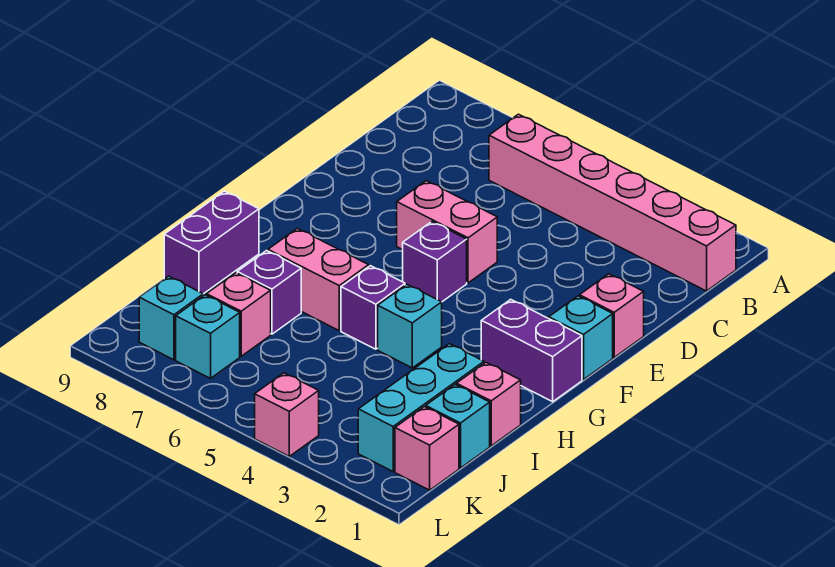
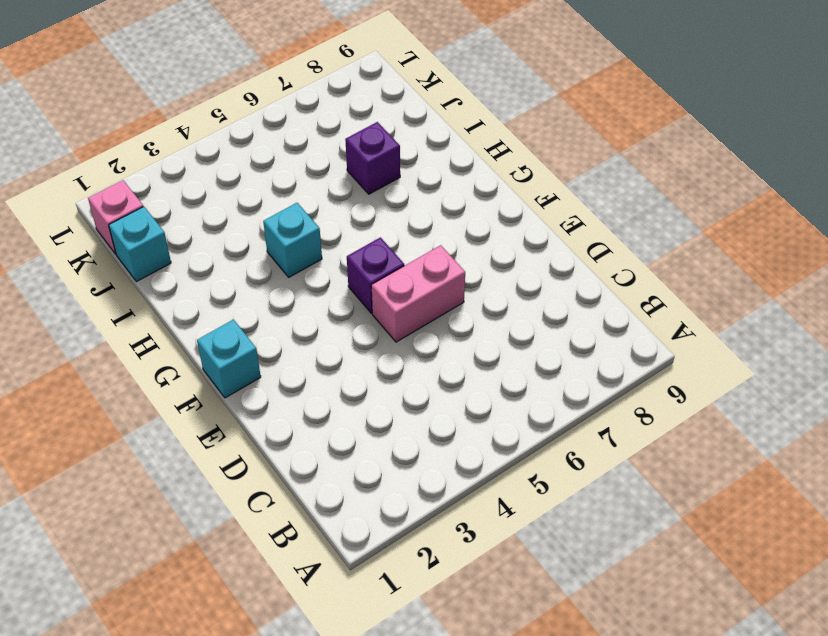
none -> pink brick B1:B6 level 1
none -> pink brick E1 level 1
none -> purple brick G1:G2 level 1

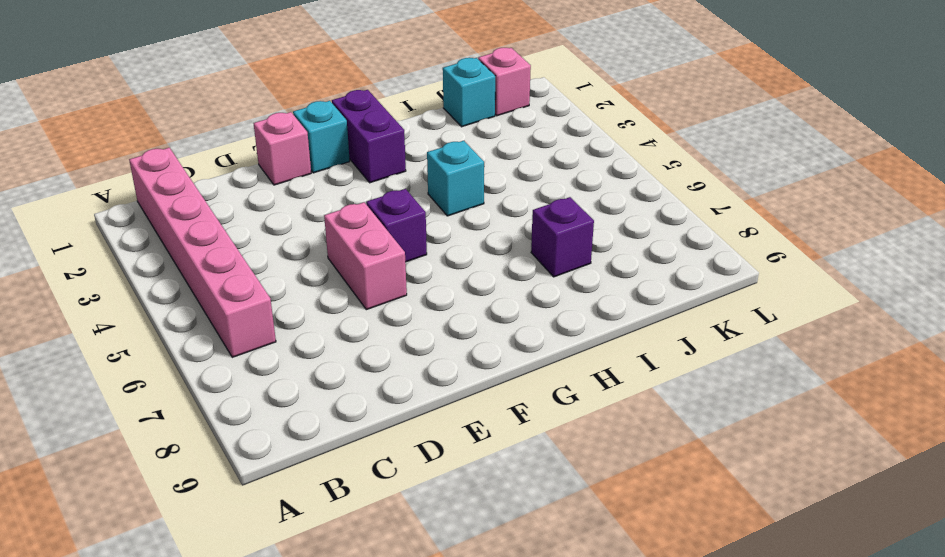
none -> purple brick H5 level 1
none -> pink brick H6:H7 level 1
none -> purple brick H9:I9 level 1

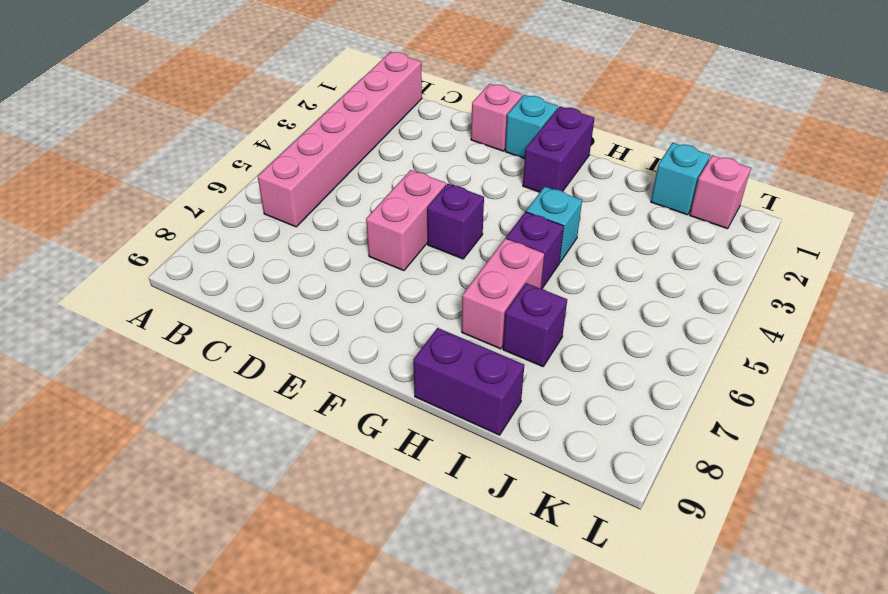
none -> pink brick I1 level 1
none -> cyan brick I2:K2 level 1
none -> pink brick J7 level 1

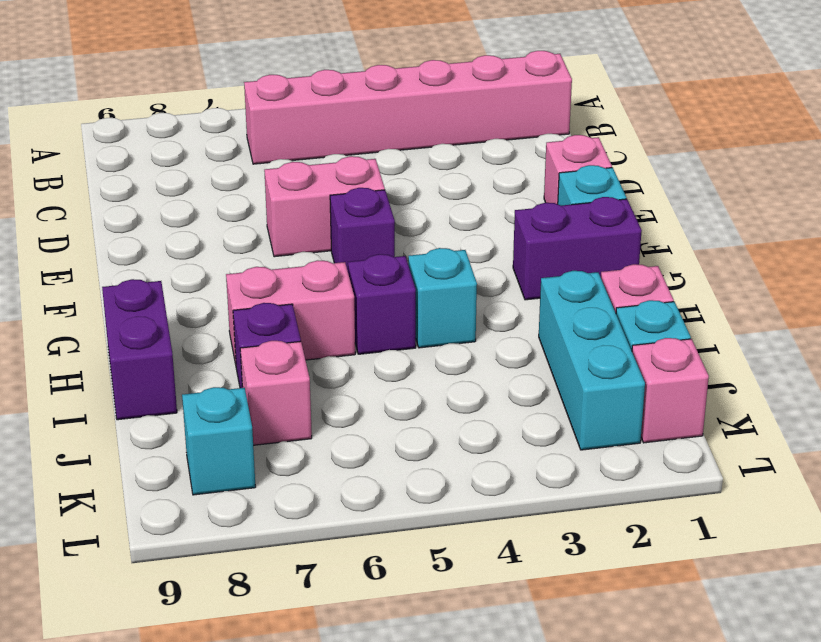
none -> cyan brick K7 level 1
none -> pink brick L4 level 1

